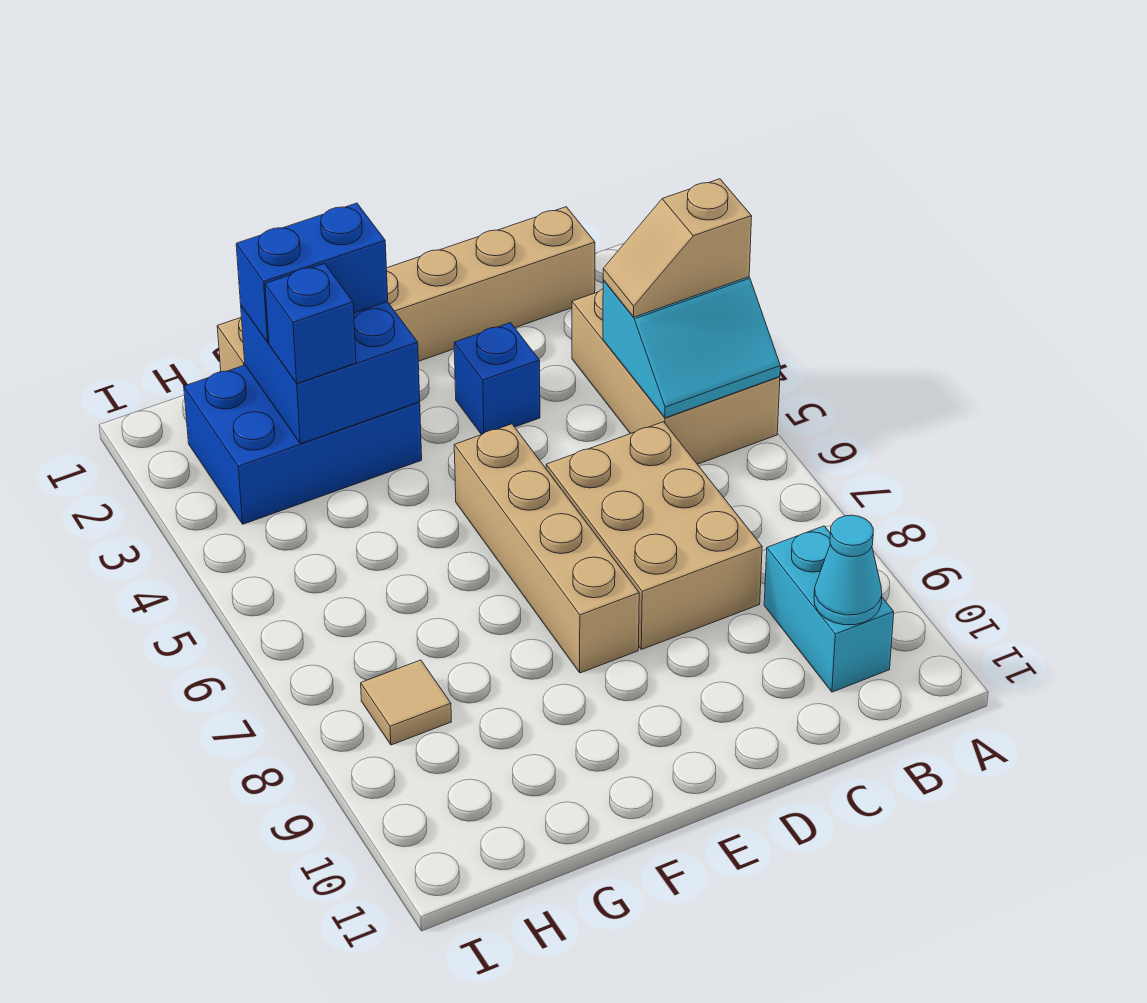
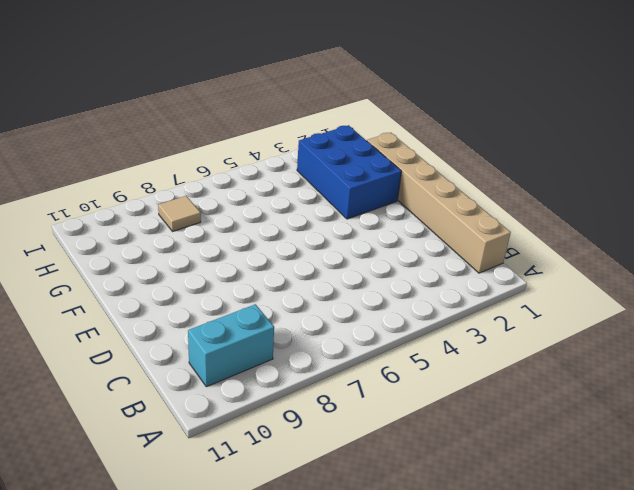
none -> tan brick A3:B5 level 1
none -> tan brick C6:D8 level 1
none -> blue brick D3 level 1

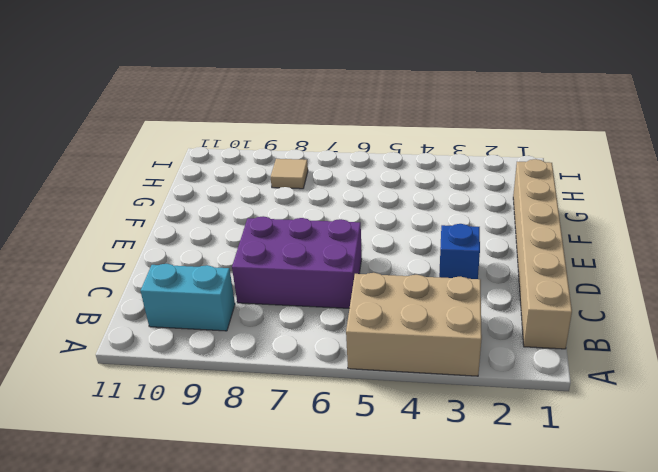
purple brick C6:D8 level 1 -> tan brick C6:D8 level 1
none -> tan brick E5:E8 level 1
none -> blue brick F2:H3 level 1
none -> cyan slope A4:B5 level 2 top 4

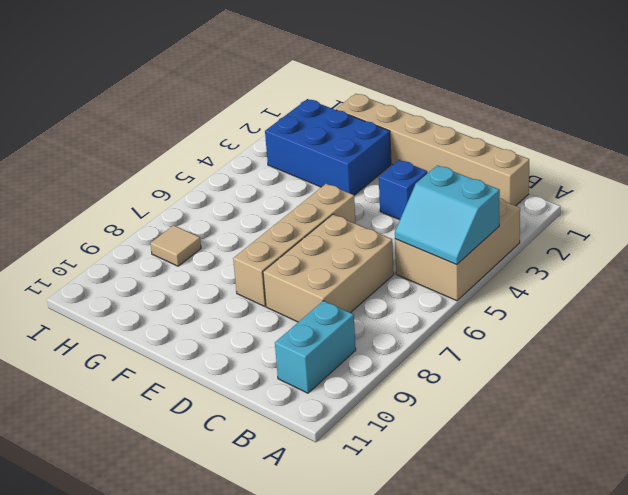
none -> cyan cone B10 level 2
none -> blue brick F2:G3 level 2
none -> tan slope A4:B4 level 3 top A

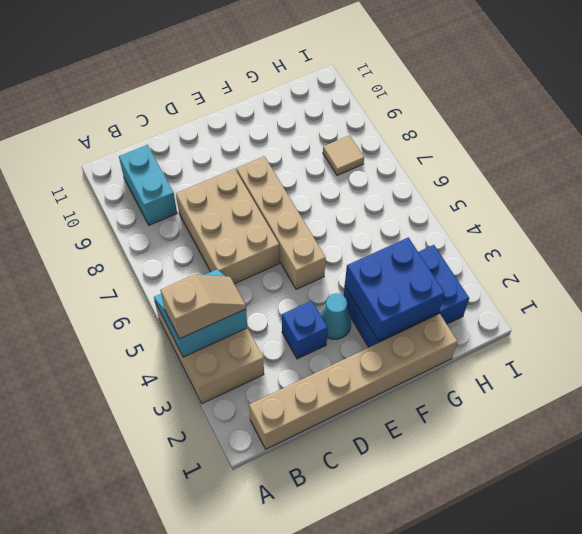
cyan cone E3 level 1 -> cyan cone B10 level 2
none -> blue brick F2:G2 level 3
none -> blue brick G3 level 3

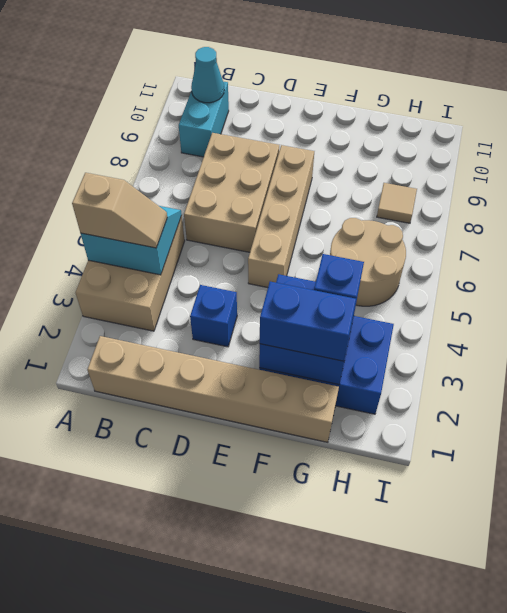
tan round brick G5:H6 level 1 -> none

